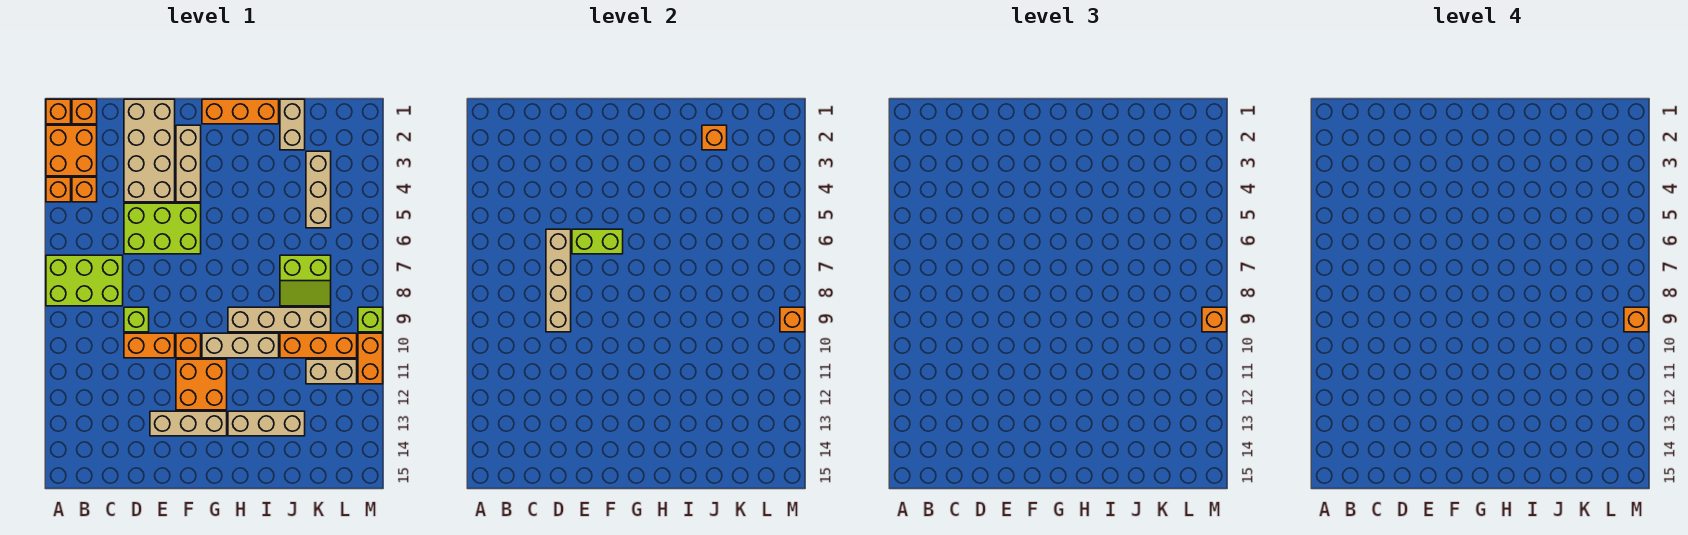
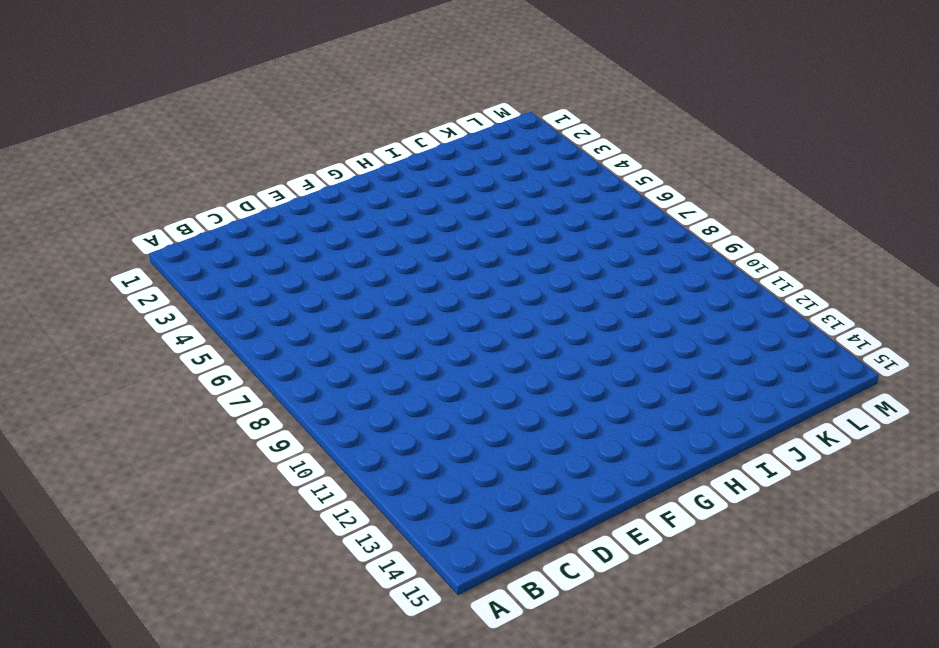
none -> orange brick A1 level 1
none -> orange brick A2:B3 level 1
none -> orange brick A4 level 1
none -> lime brick A7:C8 level 1

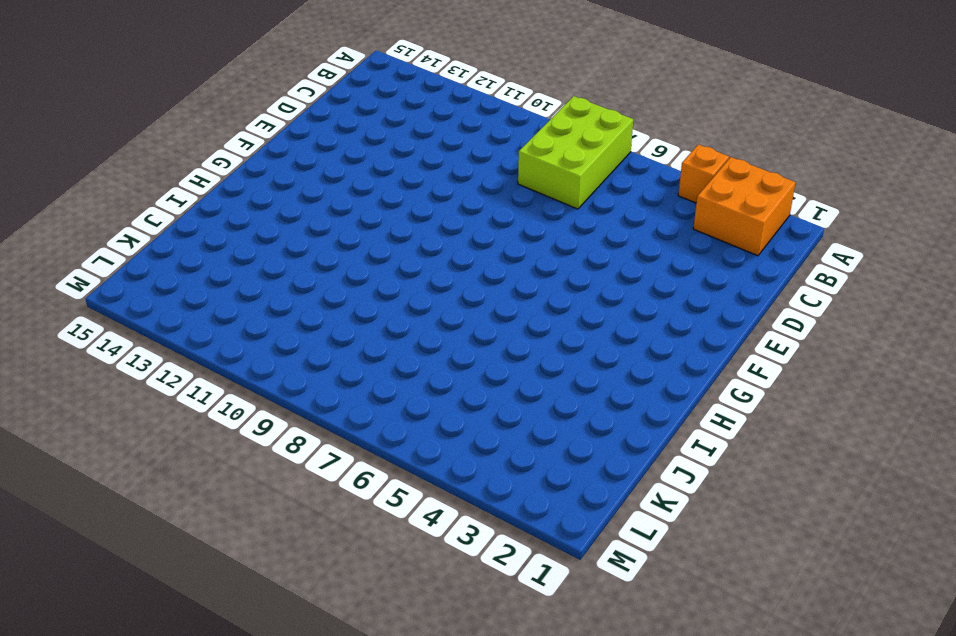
none -> orange brick A1 level 1
none -> orange brick B1 level 1
none -> orange brick B4 level 1
none -> tan brick D1:E4 level 1

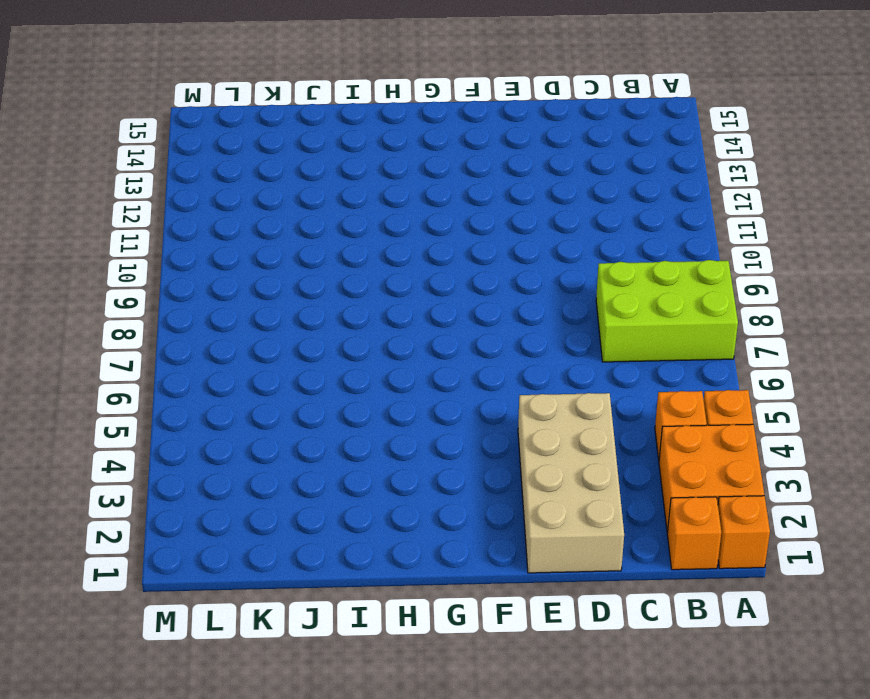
none -> lime brick D5:F6 level 1
none -> lime brick D9 level 1
none -> orange brick D10:E10 level 1
none -> tan brick E13:G13 level 1

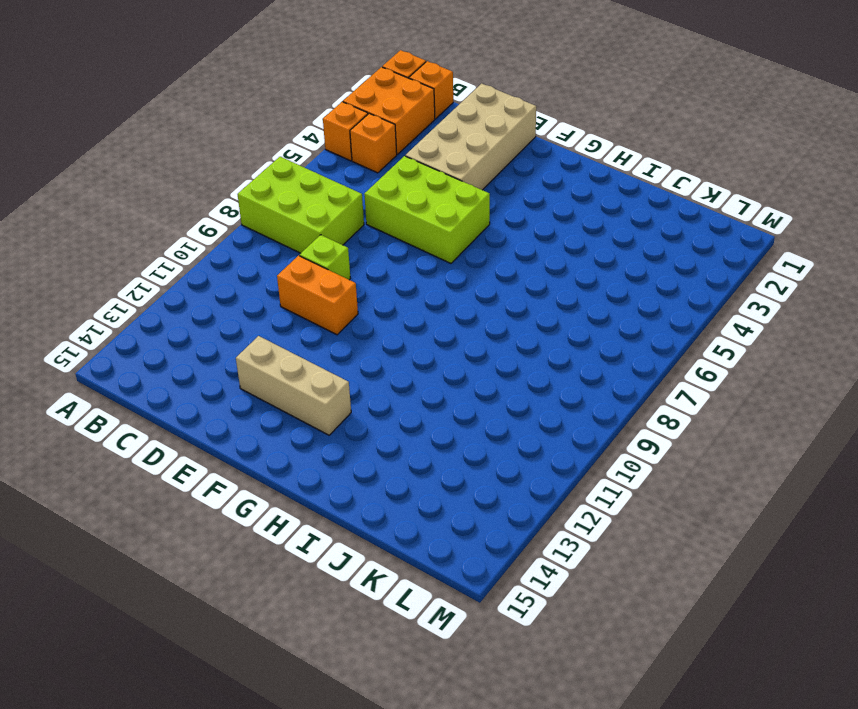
none -> tan brick F2:F4 level 1
none -> orange brick F10 level 1
none -> orange brick F11:G12 level 1
none -> orange brick G1:I1 level 1

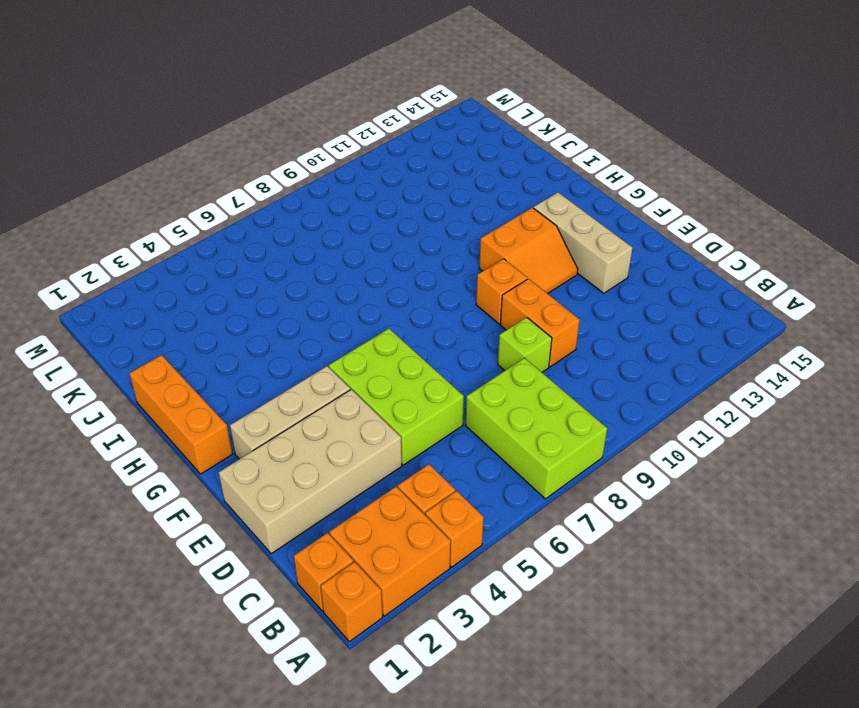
orange slope F11:G12 level 1 top G -> orange brick F11:G12 level 1
none -> tan brick G10:I10 level 1
none -> tan brick H9:K9 level 1
none -> tan brick H13:J13 level 1
none -> tan brick J1:J2 level 1

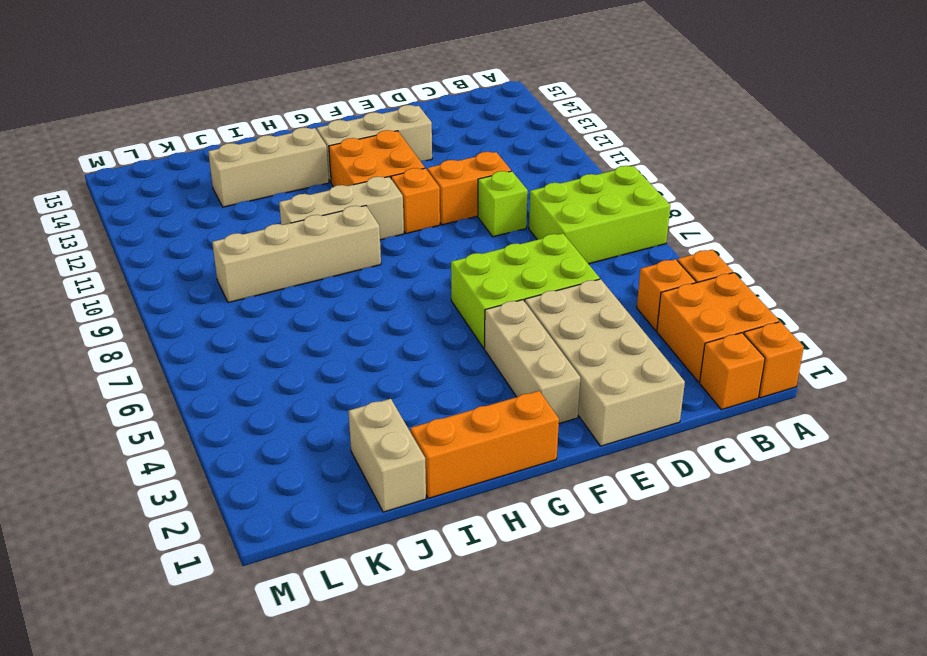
none -> lime slope J7:K8 level 1 top 7
none -> orange brick J10:L10 level 1
none -> tan brick K3:K5 level 1
none -> tan brick K11:L11 level 1

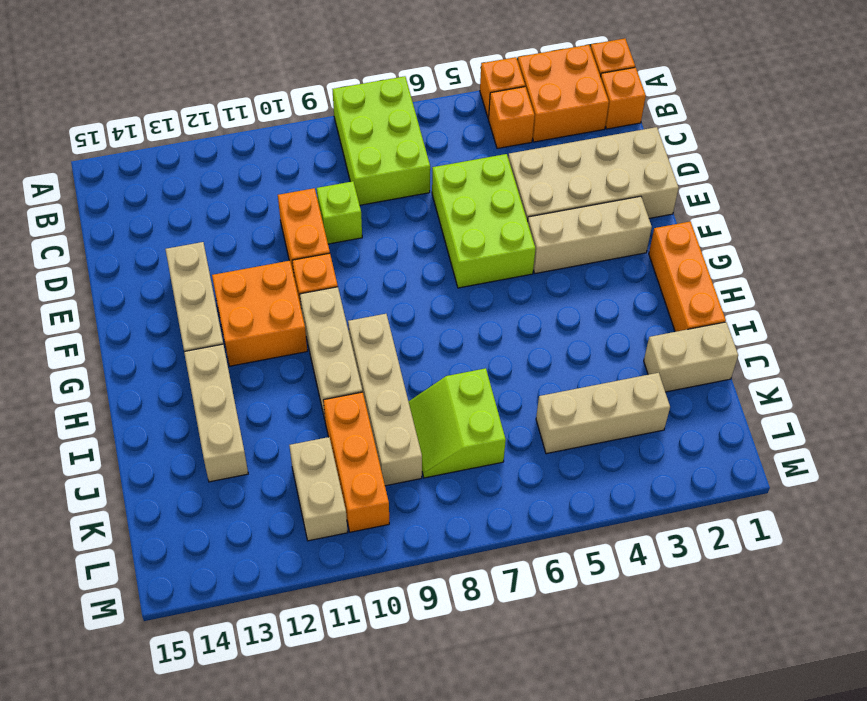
none -> lime brick M9 level 1
none -> orange brick M10:M11 level 1
none -> tan brick D6:D9 level 2
none -> lime brick E6:F6 level 2

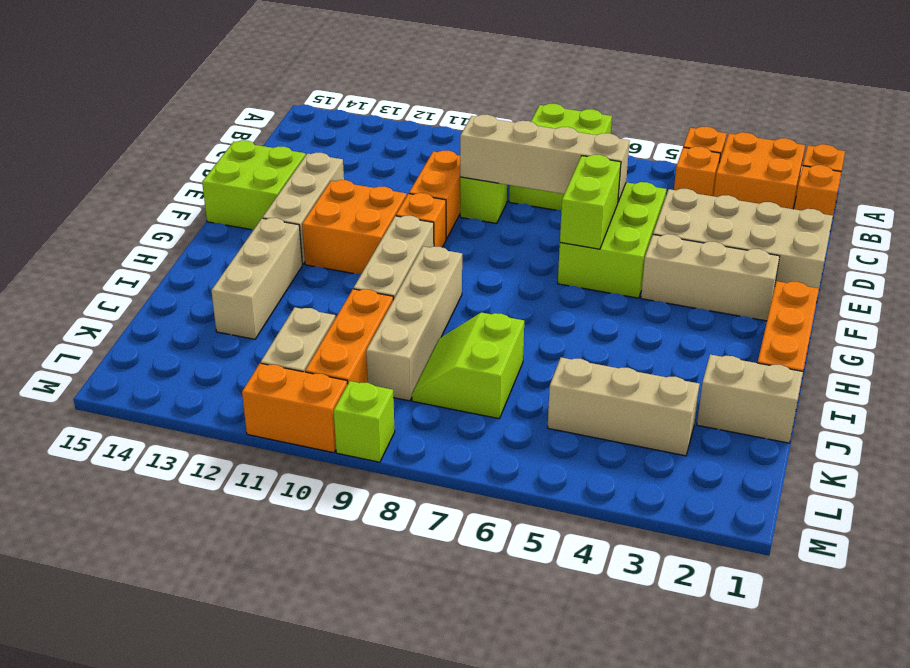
lime brick E14:F15 level 1 -> none
none -> orange brick J2 level 2
none -> orange brick M9 level 2
none -> orange brick M9 level 3
none -> orange brick M9 level 4

